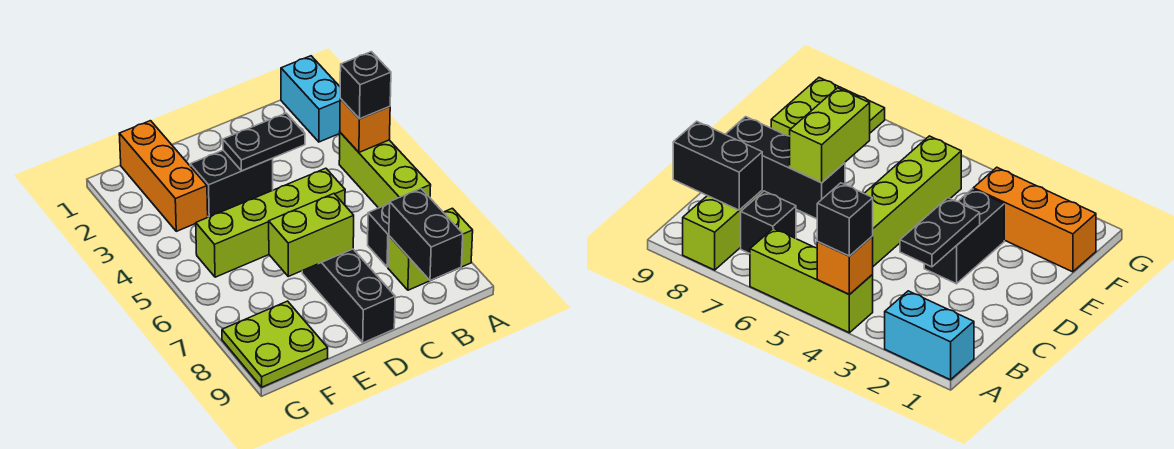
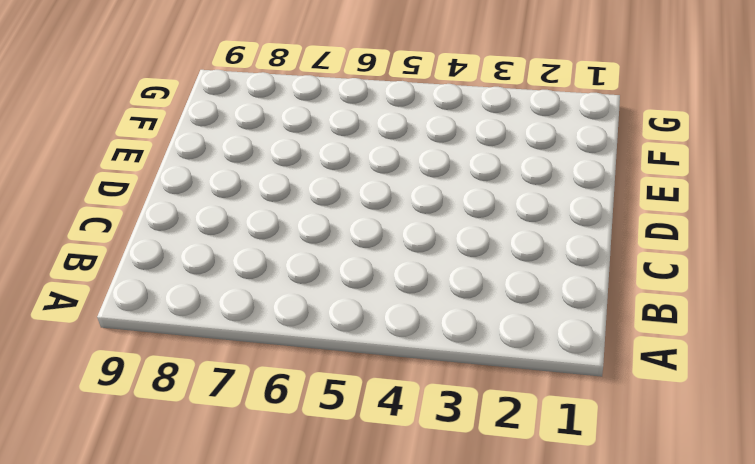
none -> cyan brick A1:A2 level 1
none -> lime brick A4:A6 level 1
none -> lime brick A8:B8 level 1

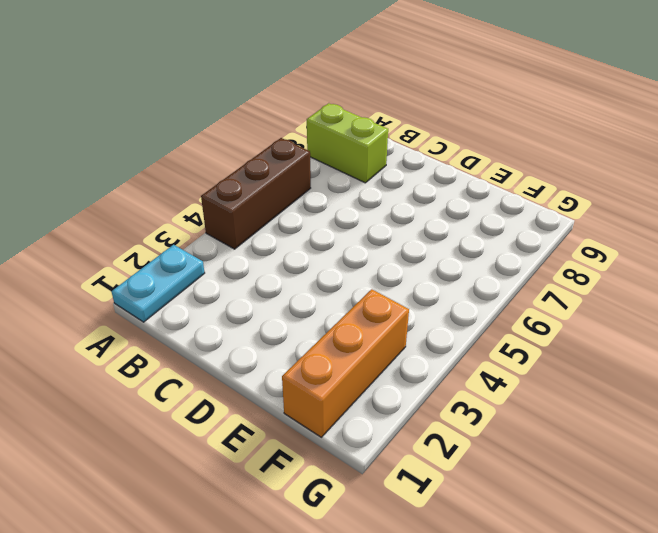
cyan plate A1:A2 level 1 -> cyan brick A1:A2 level 1
brown brick A4:A6 level 1 -> lime brick A4:A6 level 1
none -> black brick B7 level 1
none -> lime brick C5:F5 level 1
none -> black brick D3:E3 level 1

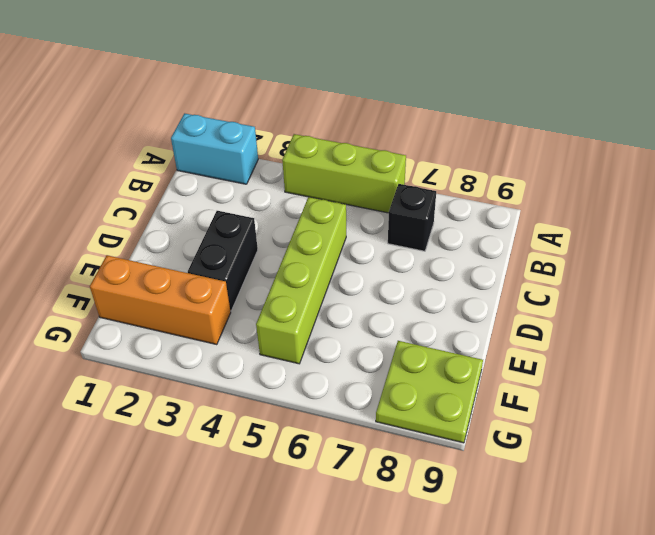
none -> lime brick A8:B8 level 1
none -> black brick D7:D9 level 1
none -> orange brick A4 level 2

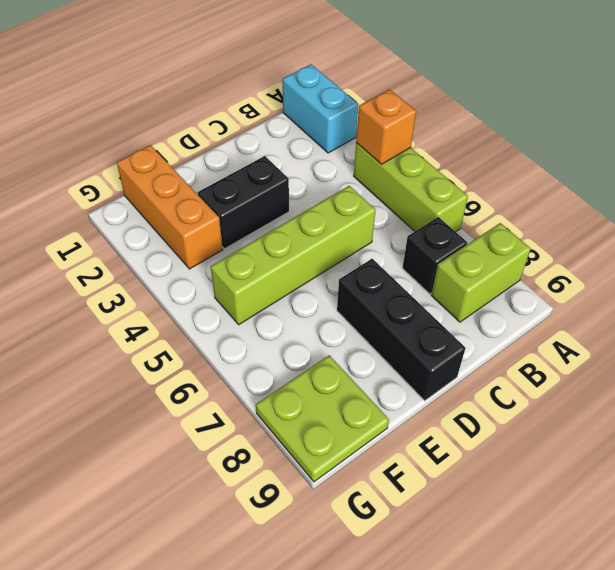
none -> black brick B8:B9 level 2
none -> black plate C3:D3 level 2
none -> lime brick D7:E7 level 2

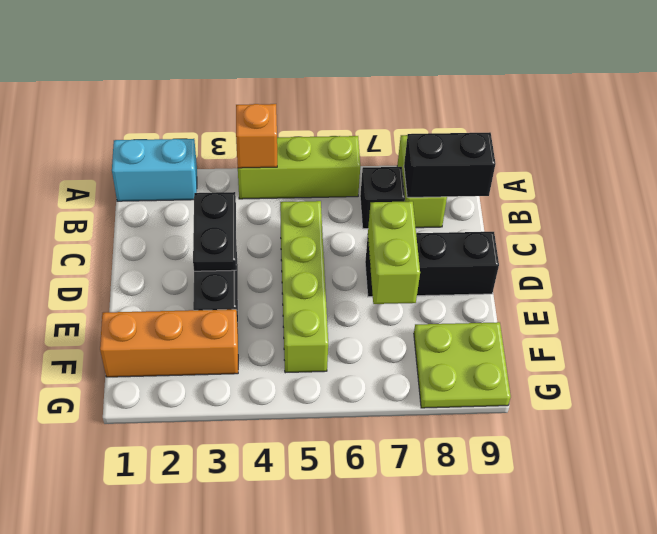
none -> black brick A4 level 3

